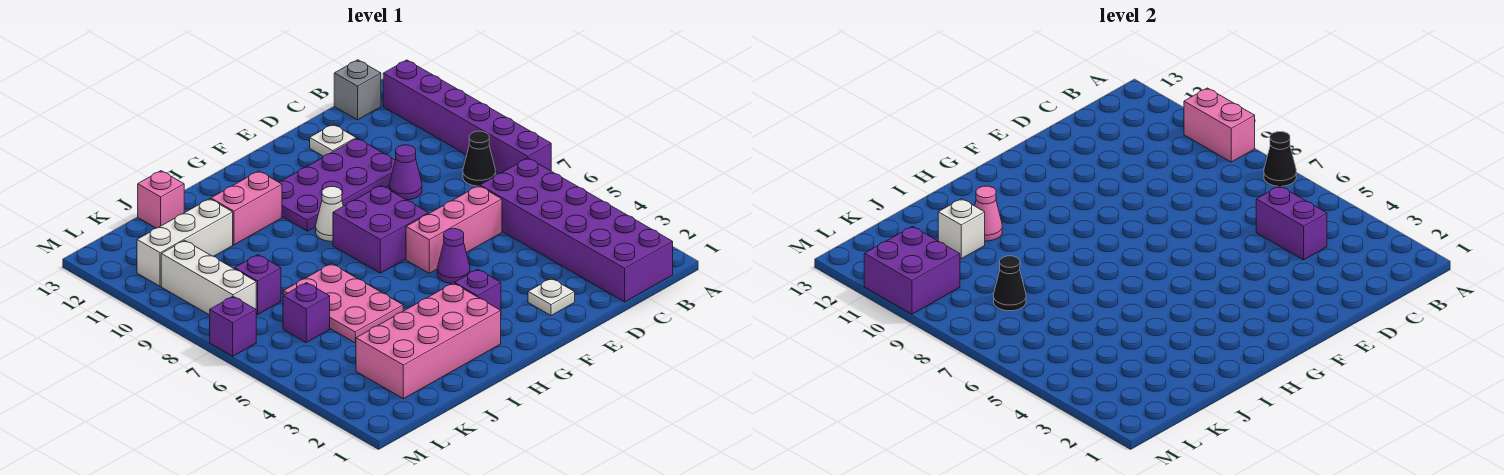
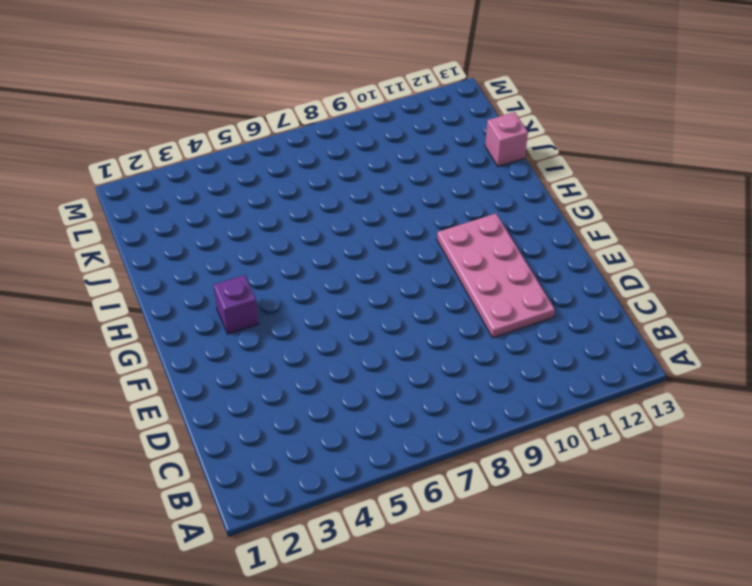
pink plate D10:G11 level 1 -> purple plate D10:G11 level 1
none -> purple brick A7:A12 level 1
none -> purple brick B1:C6 level 1
none -> black cone B8 level 1

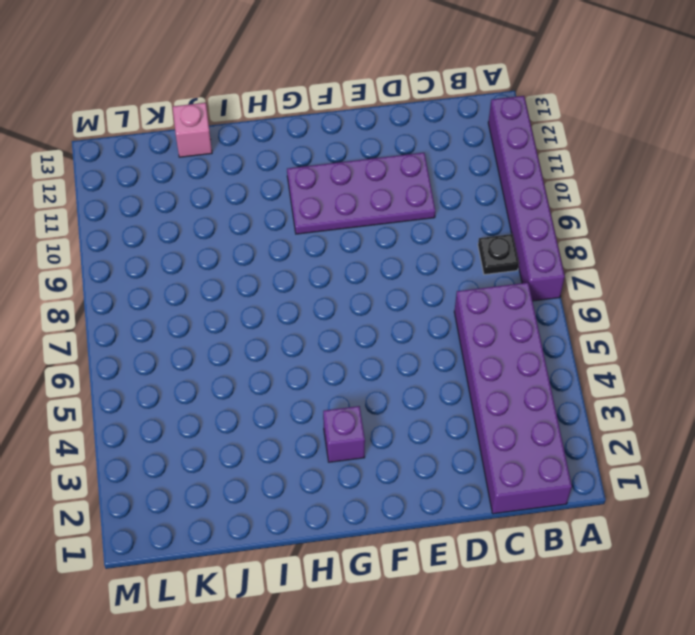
black plate B8 level 1 -> black cone B8 level 1
none -> grey brick B13 level 1
none -> pink brick D6:F6 level 1
none -> purple cone D9 level 1

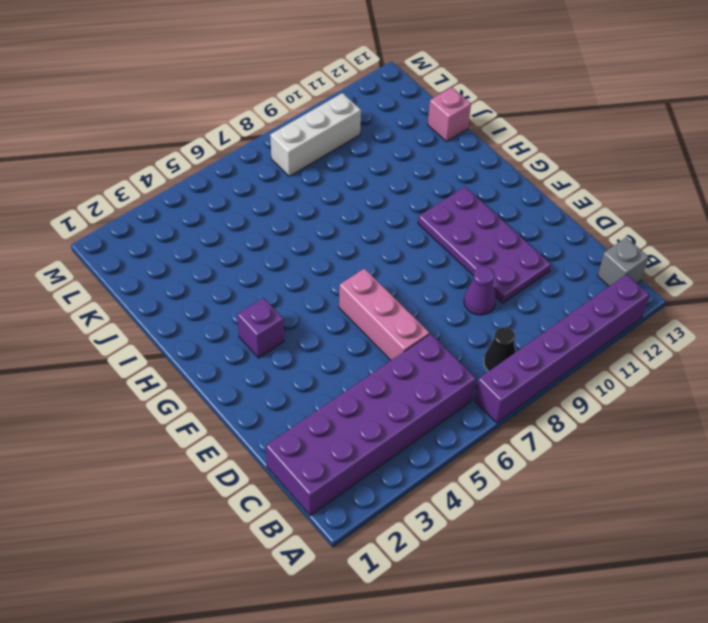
none -> white plate D12 level 1
none -> white plate E2 level 1
none -> purple cone F5 level 1

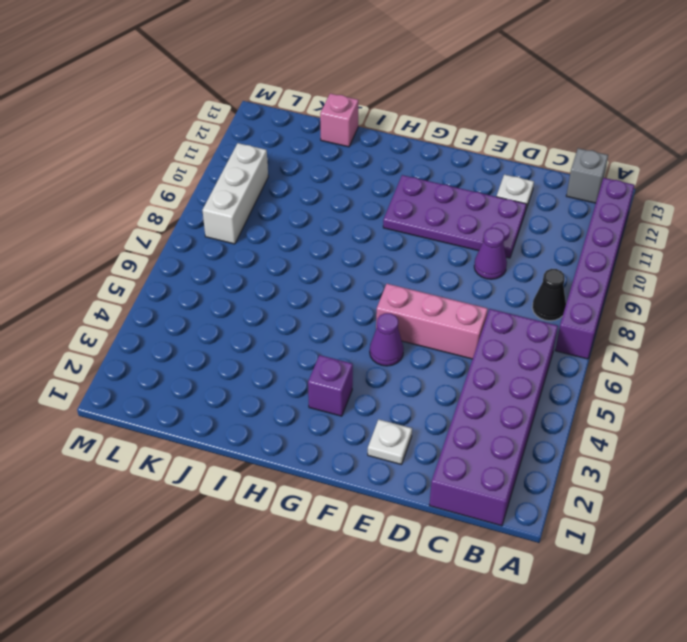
none -> purple brick F7:G8 level 1
none -> white cone G9 level 1
none -> pink brick H2:K3 level 1

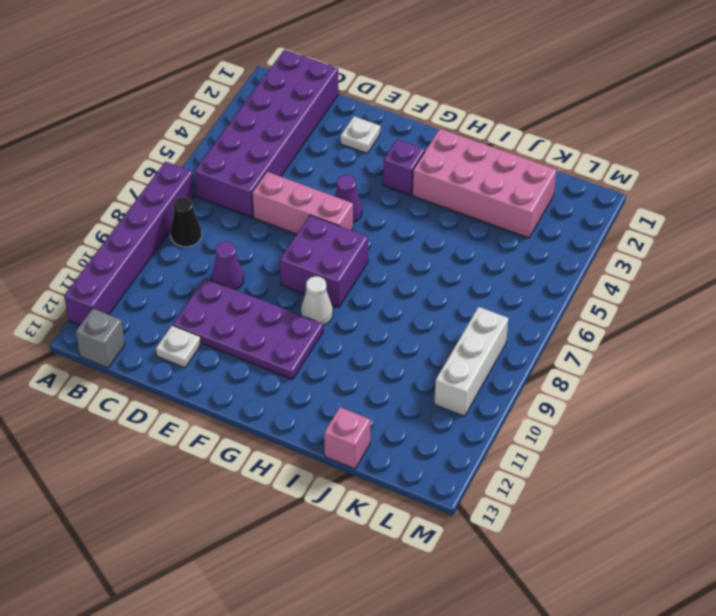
none -> pink brick H11:I11 level 1
none -> pink plate I5:J7 level 1
none -> white brick J11:L11 level 1

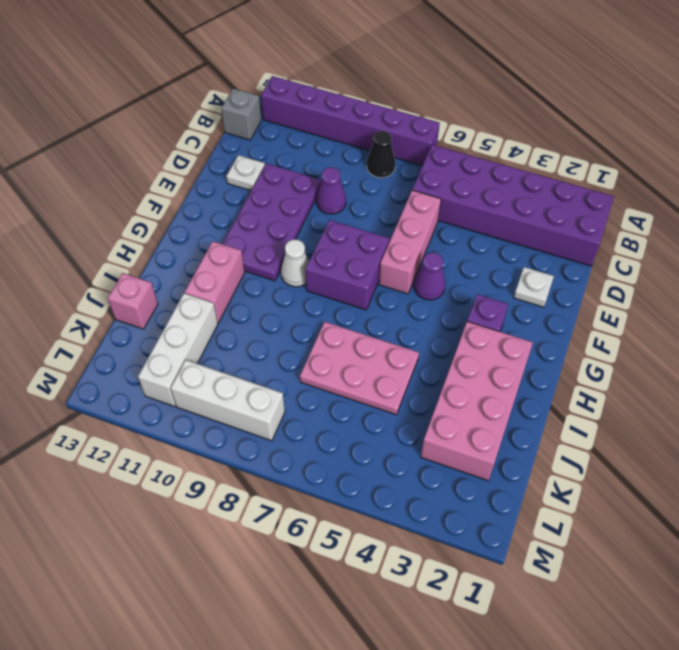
none -> purple brick K6 level 1
none -> purple brick K8 level 1
none -> purple brick M7 level 1

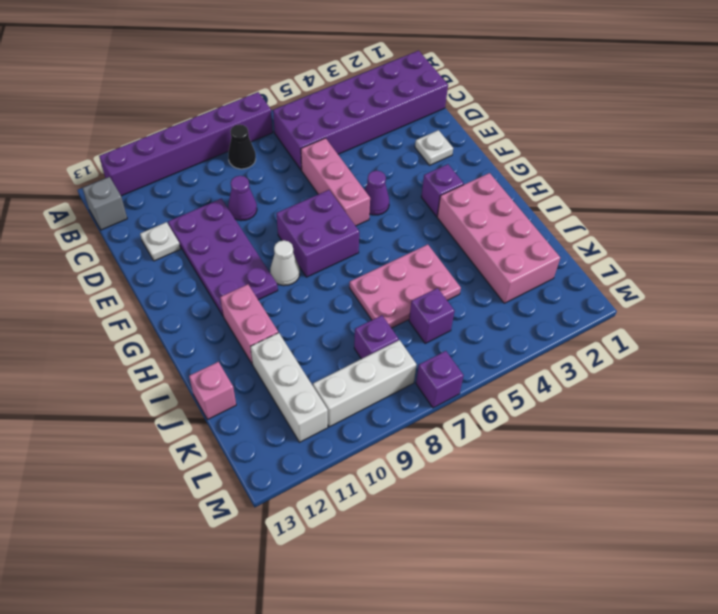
none -> black cone A7 level 2
none -> pink brick A9:A10 level 2
none -> purple brick C4:C5 level 2

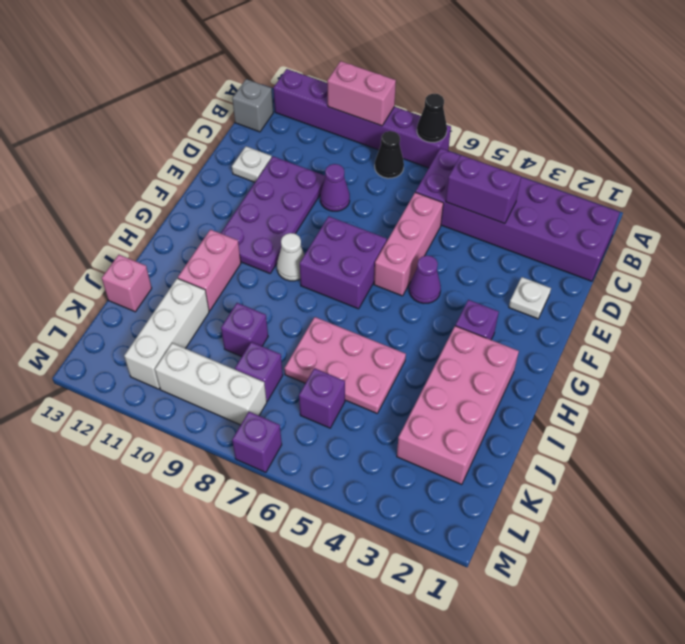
purple brick J9 level 1 -> none
none -> pink cone I11 level 2
none -> white brick J11 level 2
none -> black cone K8 level 2

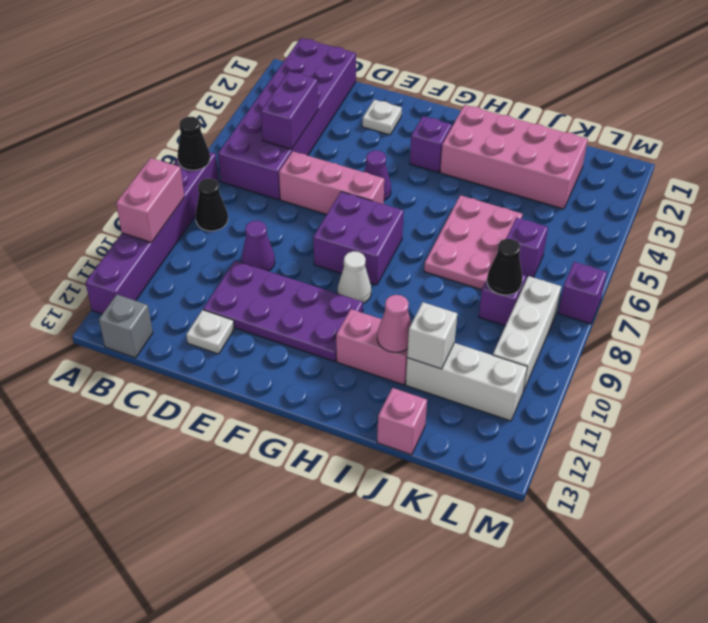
none -> purple brick L10:M11 level 2

